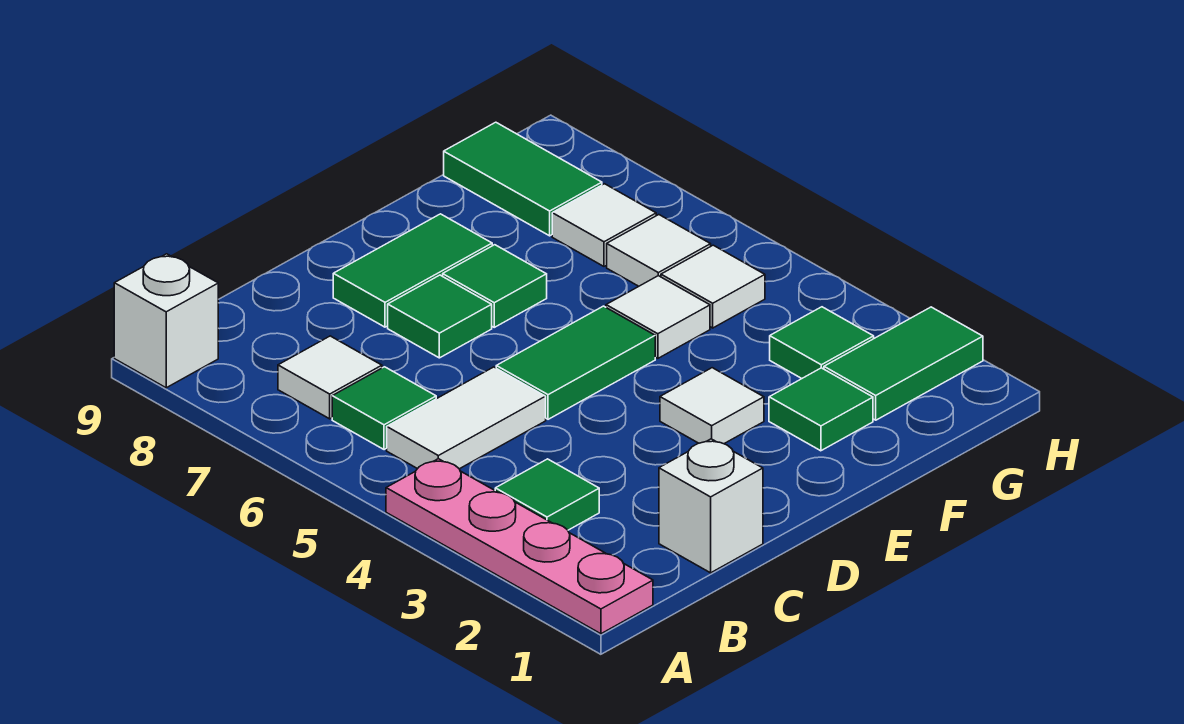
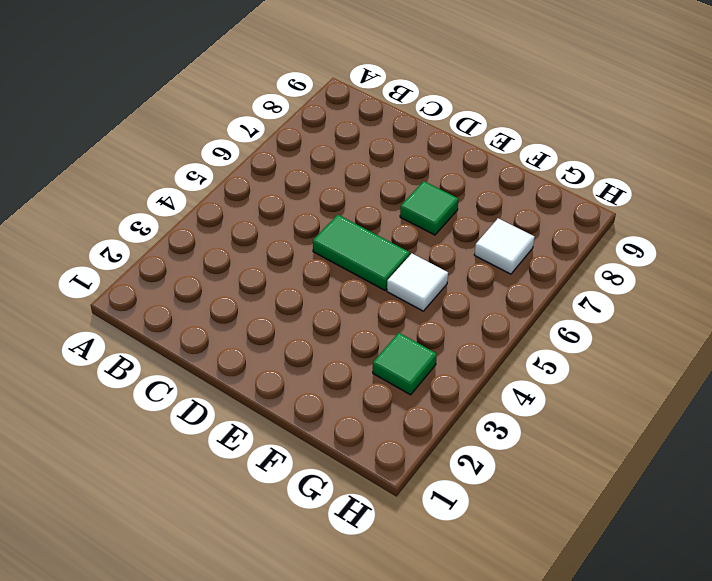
none -> pink plate A1:A4 level 1
none -> white brick A9 level 1
none -> green tile B3 level 1

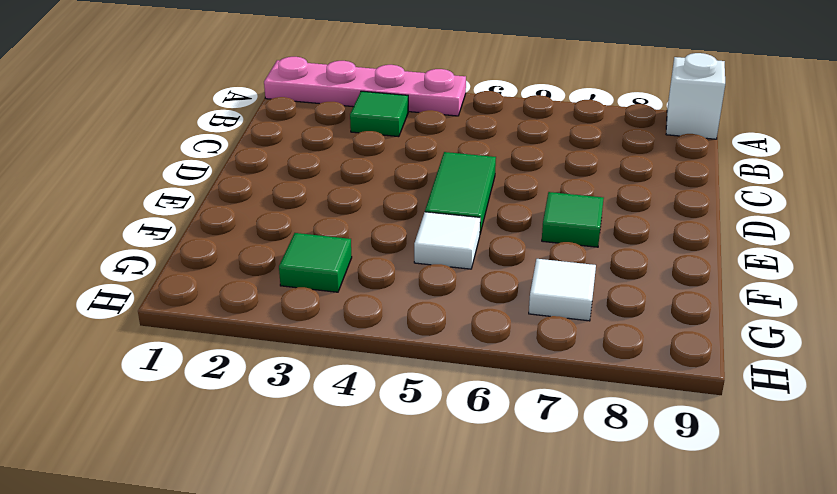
none -> white tile B5:C5 level 1
none -> green tile B6 level 1
none -> white tile B7 level 1

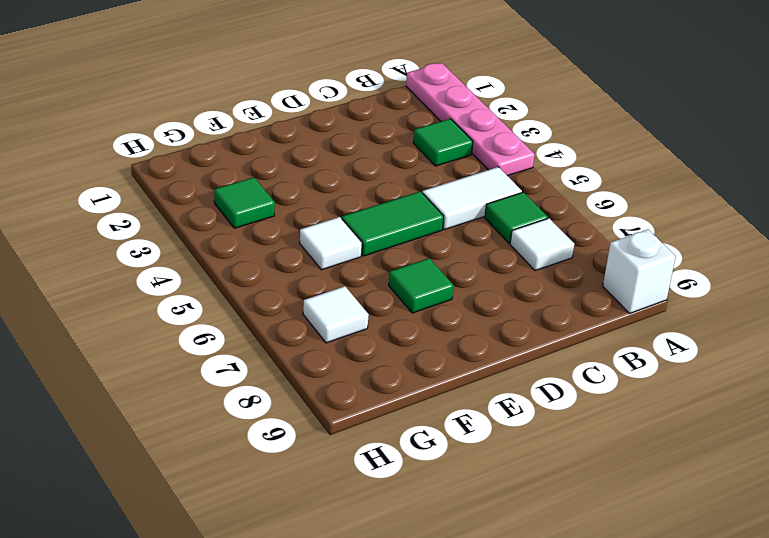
none -> white brick C1 level 1
none -> green tile D7 level 1
none -> green tile D8:E8 level 1

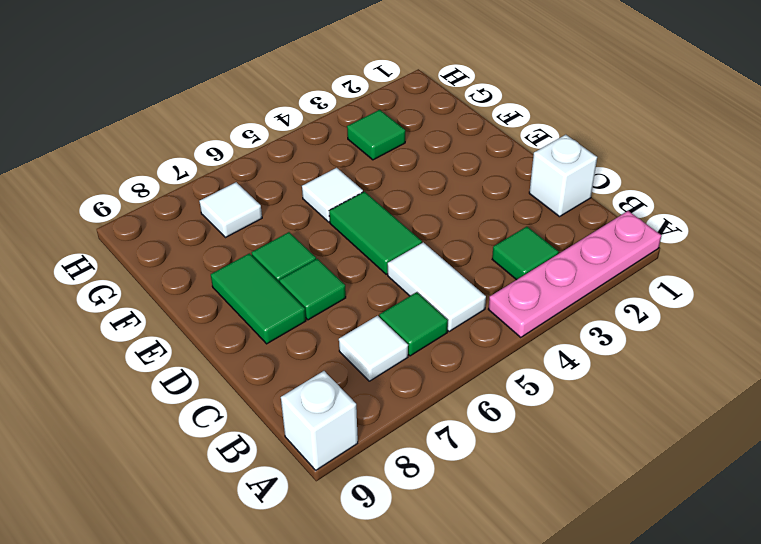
none -> white tile E3 level 1
none -> green tile F2 level 1
none -> green tile G2:H2 level 1

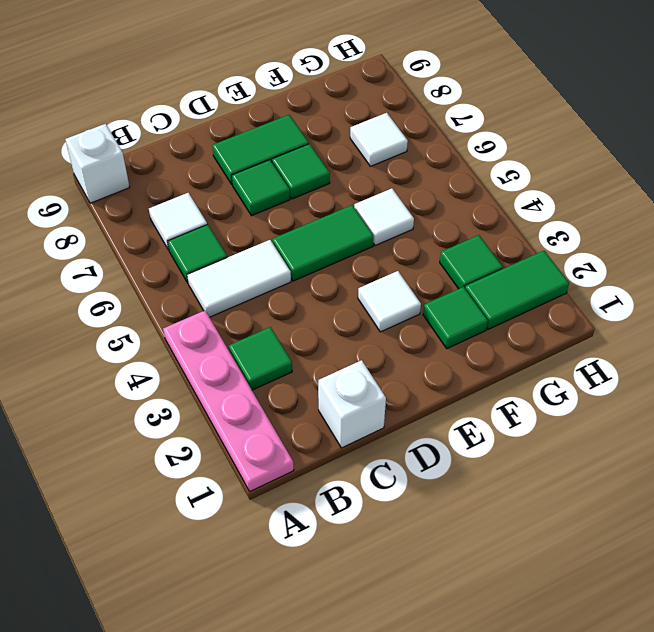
none -> white tile G5 level 1
none -> white tile G6 level 1
none -> green tile G8:G9 level 1

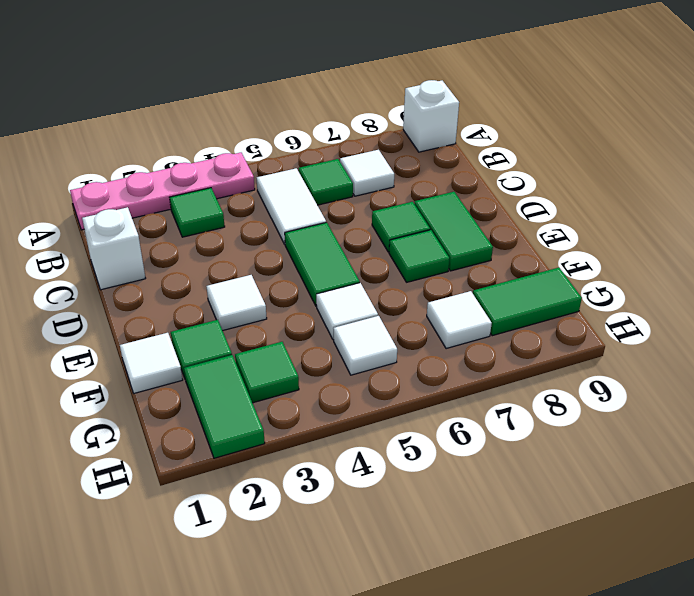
white tile F1 level 1 -> white tile G6 level 1

